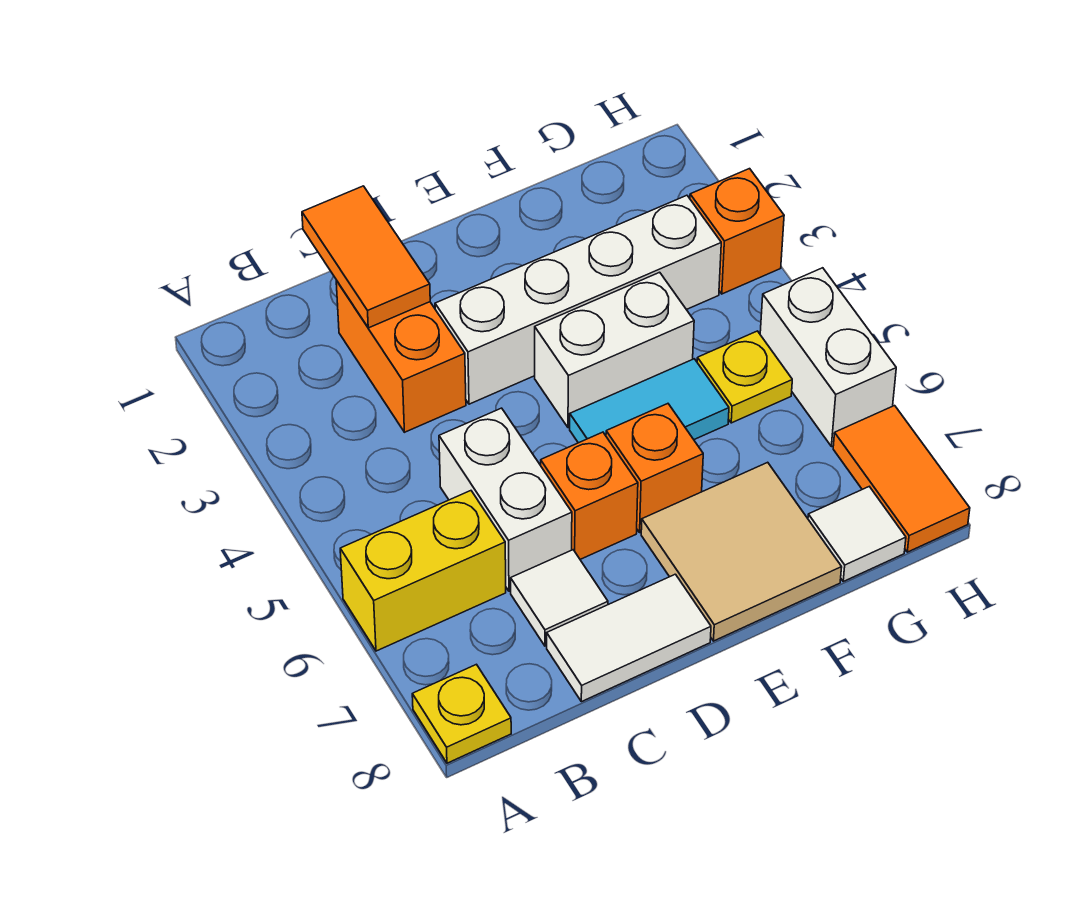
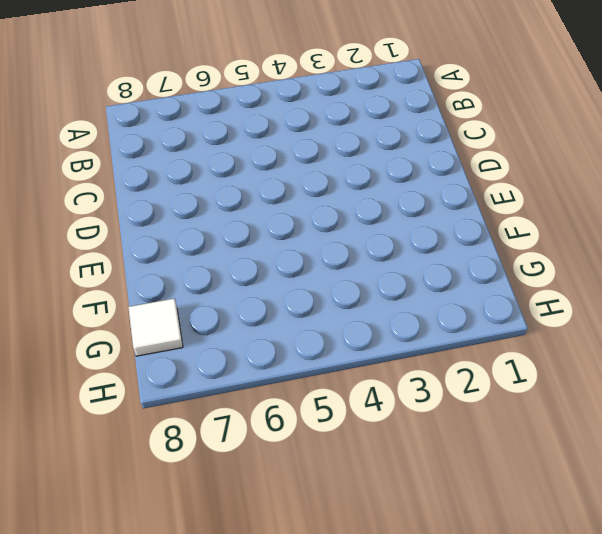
none -> yellow brick A6:B6 level 1
none -> yellow plate A8 level 1
none -> orange brick C2:C3 level 1

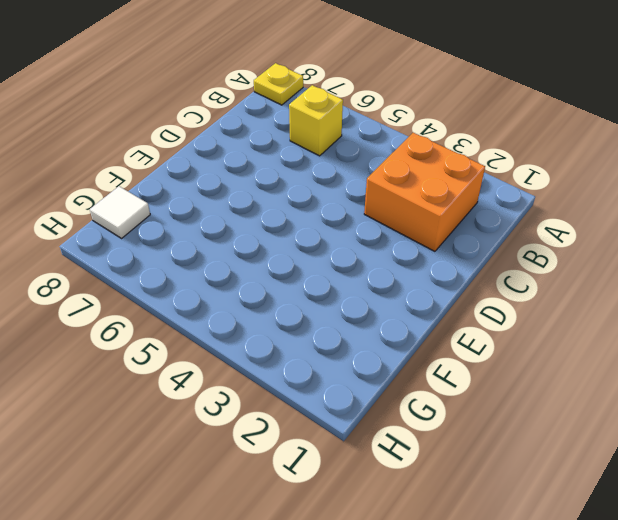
orange brick B2:C3 level 1 -> orange brick C2:C3 level 1
yellow brick B6 level 1 -> yellow brick A6:B6 level 1
none -> white brick C5:C6 level 1
none -> white tile C7 level 1
none -> white tile C8:D8 level 1

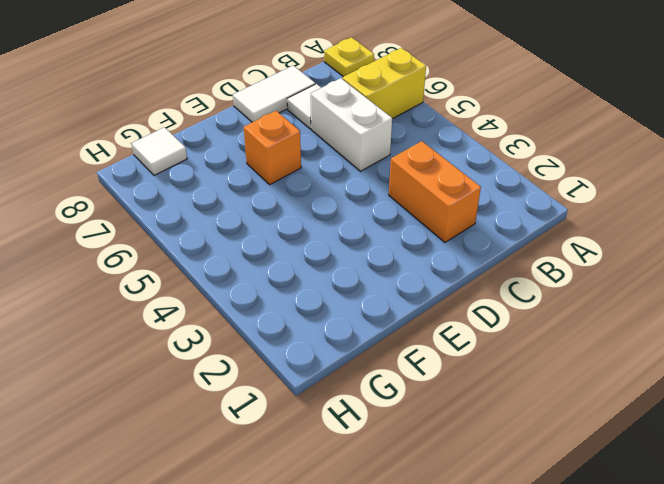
none -> white brick D3:G3 level 1
none -> orange brick D6 level 1
none -> white brick E4:F4 level 1

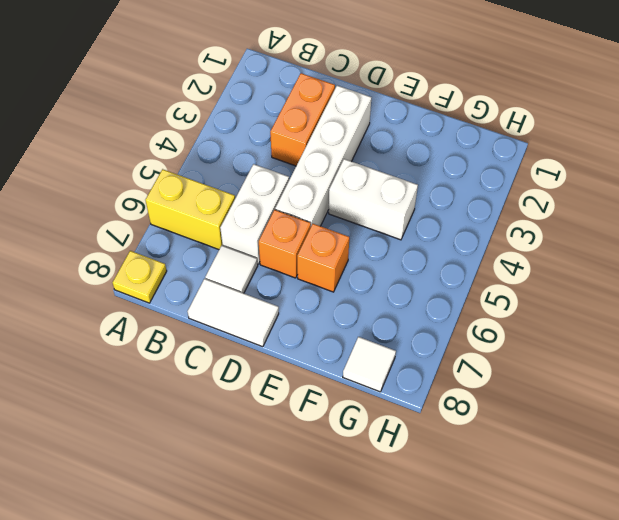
white brick D2:D5 level 1 -> white brick D3:G3 level 1
none -> cyan tile E5:F5 level 1
none -> tan tile E7:F8 level 1
none -> yellow plate G5 level 1

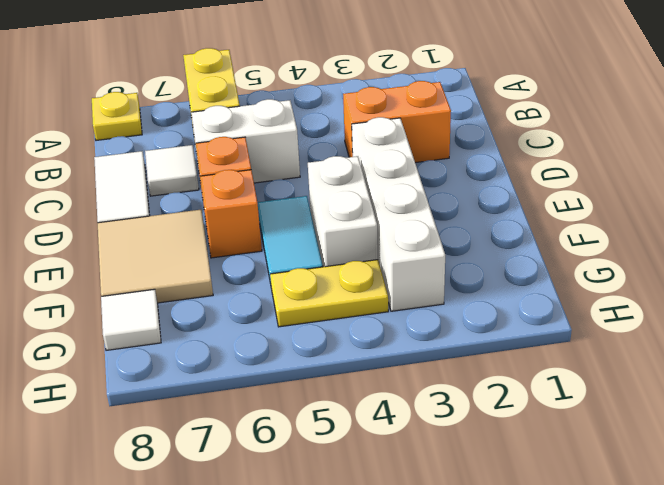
yellow plate G4:G5 level 1 -> yellow plate G5 level 1
none -> orange brick H3 level 1
none -> white brick H5:H6 level 1
none -> orange tile H7:H8 level 1

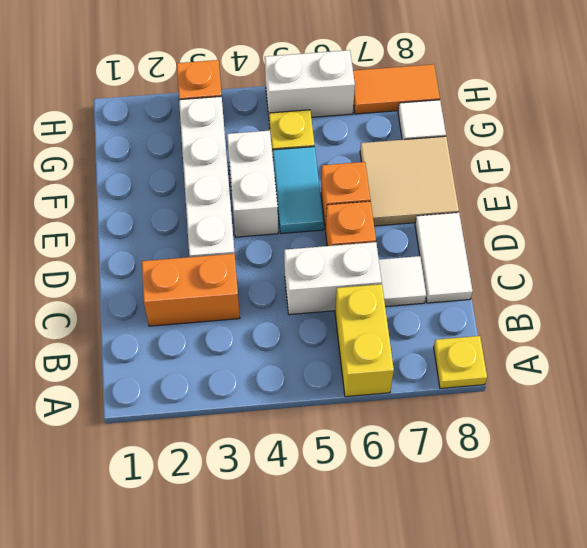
none -> orange tile C1:C2 level 2

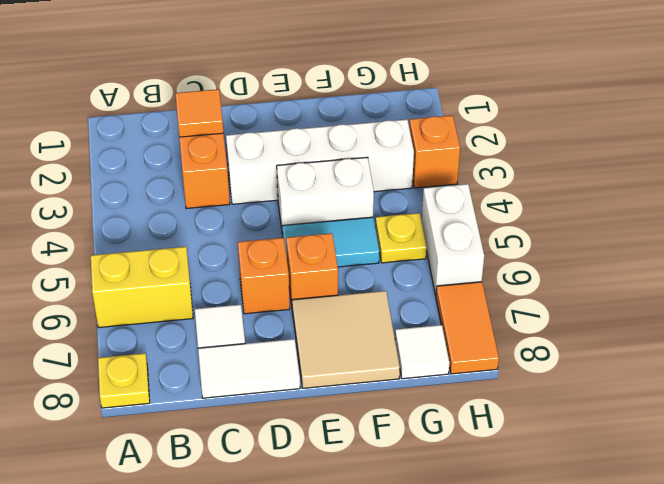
orange tile C2 level 2 -> orange tile C1:C2 level 2
none -> white brick C5:C6 level 1

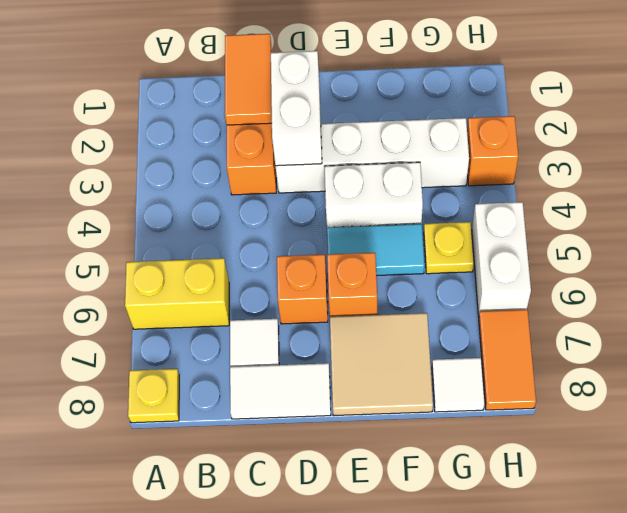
white brick D2:D3 level 2 -> white brick C5:C6 level 1

